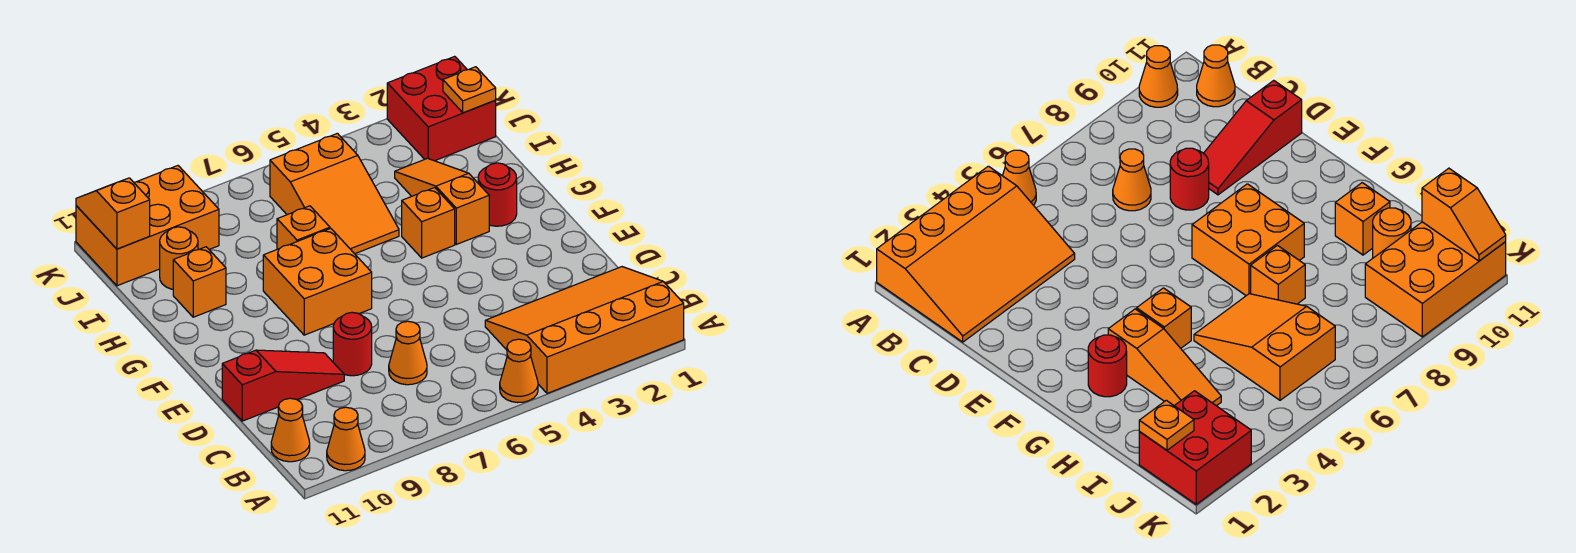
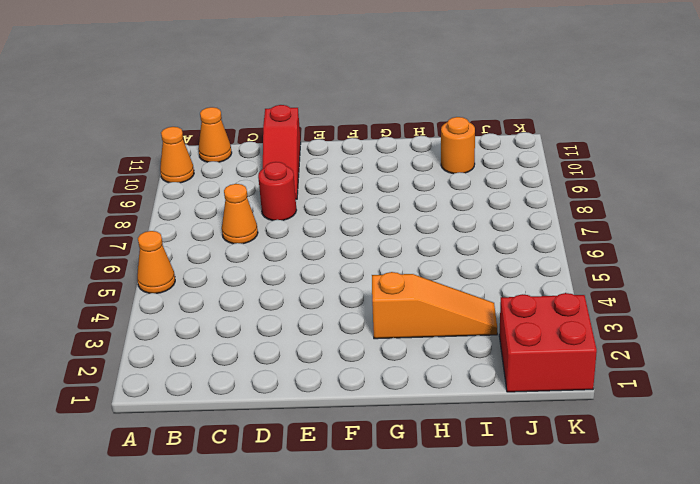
none -> orange slope A1:C4 level 1 top A
none -> orange brick F7:G8 level 1
none -> red round brick G2 level 1

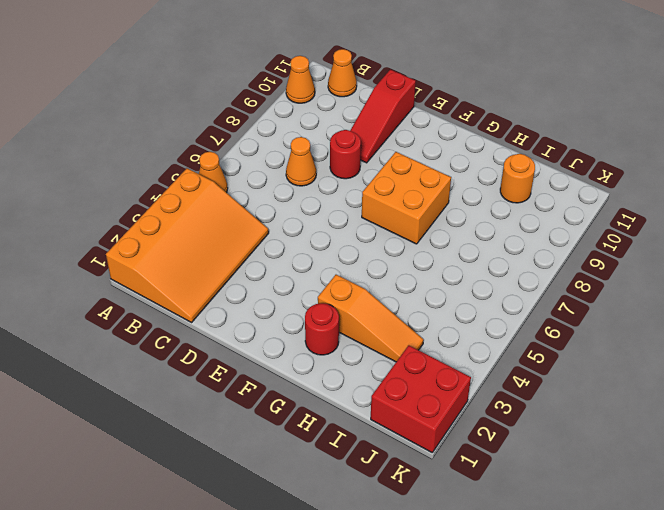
none -> orange brick G4 level 1
none -> orange slope H5:J6 level 1 top J
none -> orange brick H7 level 1

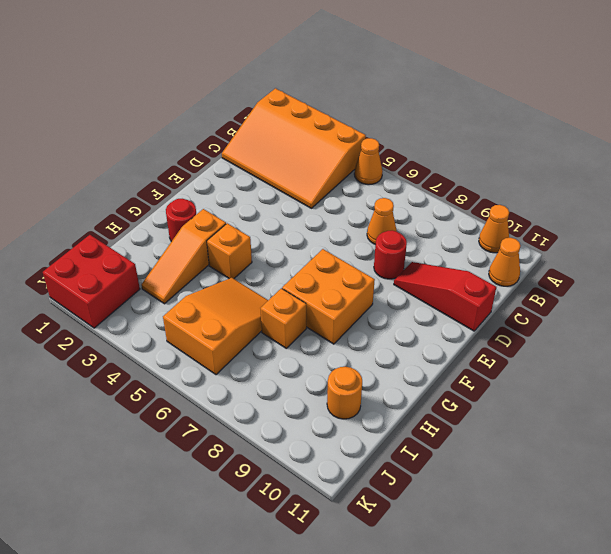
none -> orange brick H10 level 1
none -> orange brick J9:K11 level 1
none -> orange plate J1 level 2

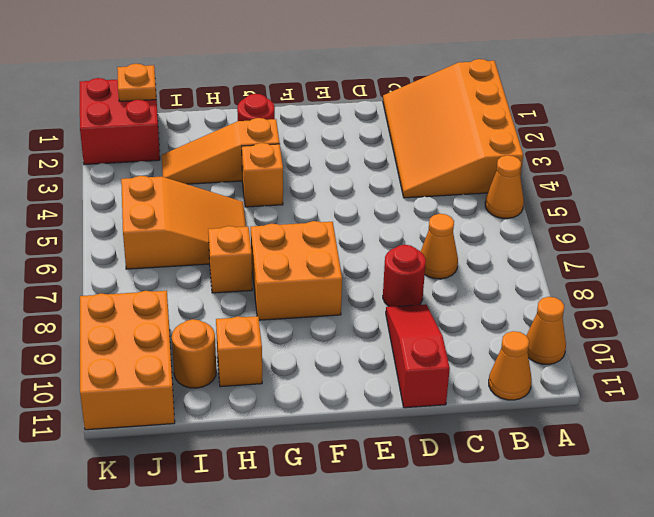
none -> orange slope J11:K11 level 2 top J

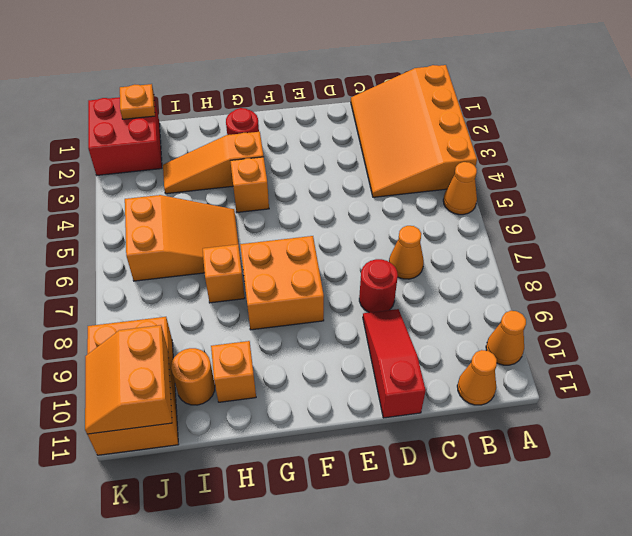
orange slope J10:K11 level 2 top J -> orange slope J11:K11 level 2 top J

